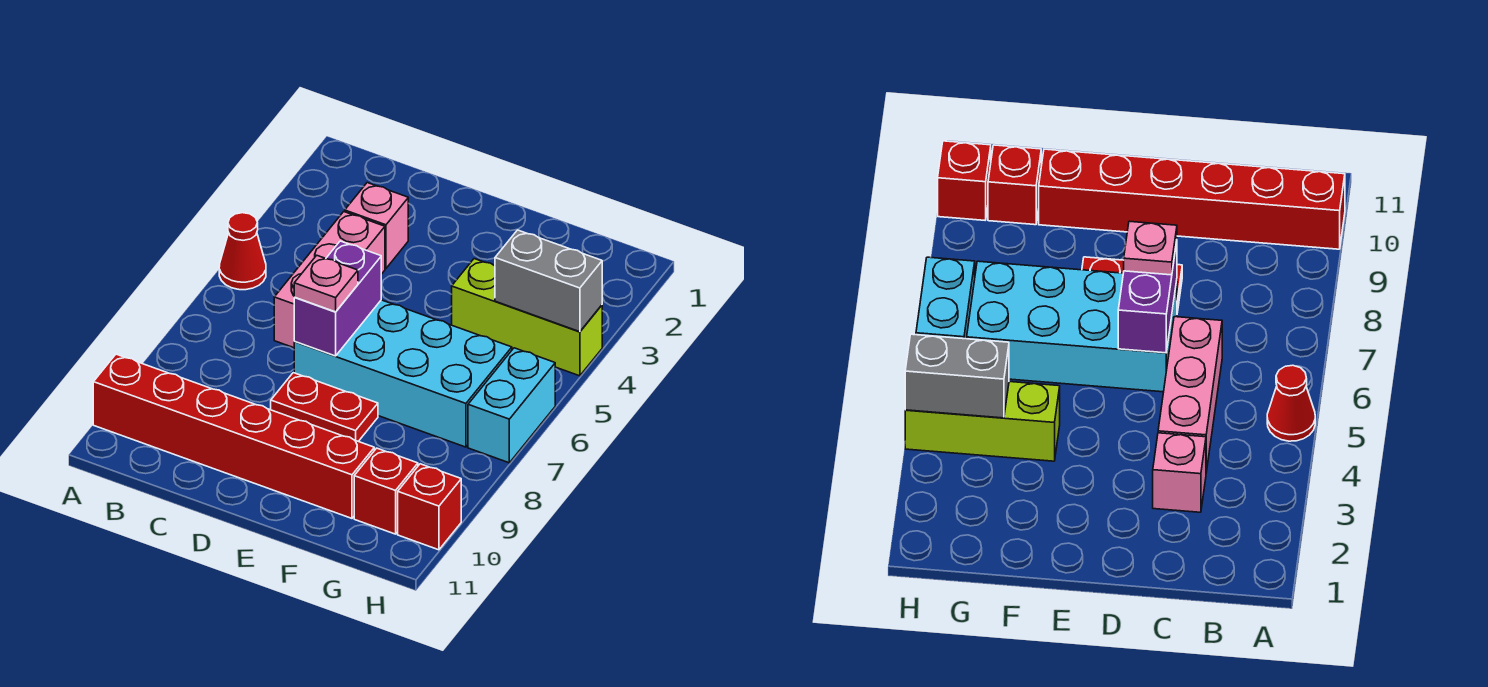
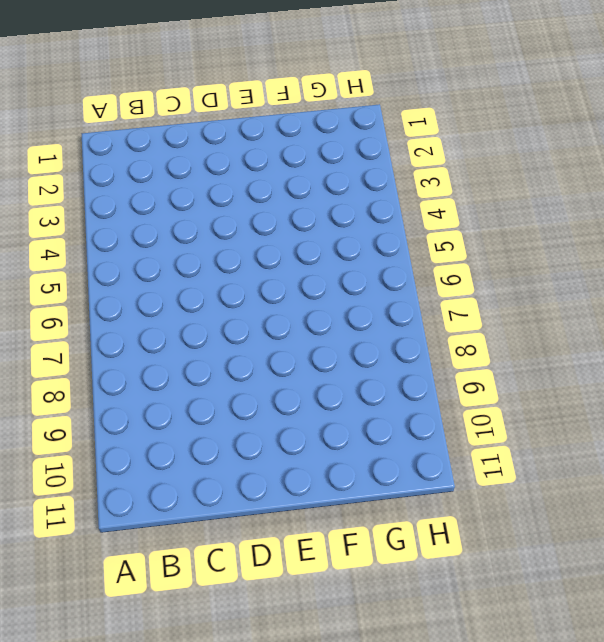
none -> red cone A5 level 1
none -> red brick A10:F10 level 1
none -> pink brick C3 level 1

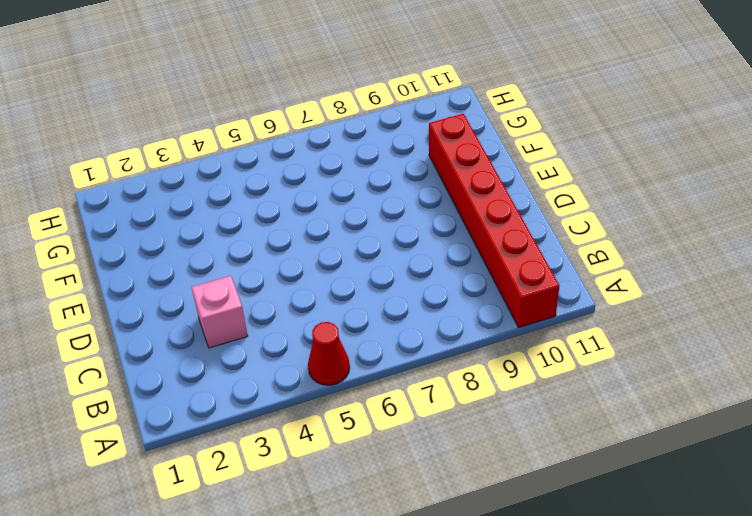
none -> pink brick C4:C6 level 1
none -> cyan brick D6:G7 level 1
none -> red plate D8:E8 level 1

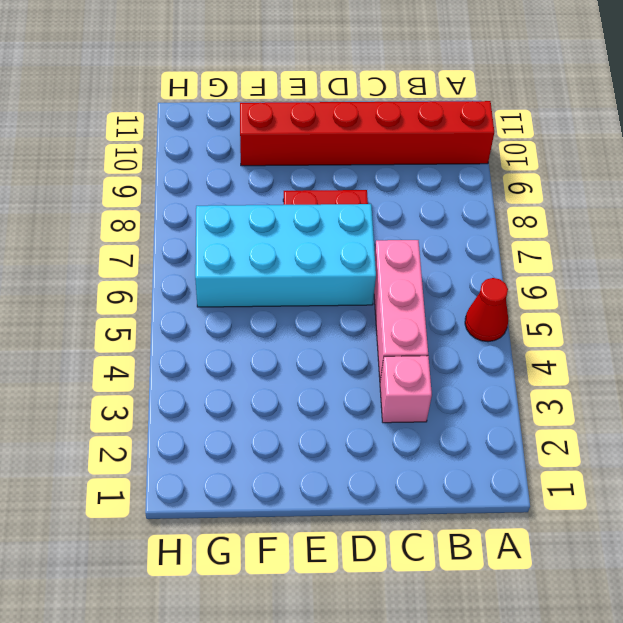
none -> lime brick F4:H4 level 1
none -> red brick G10 level 1
none -> cyan brick H6:H7 level 1

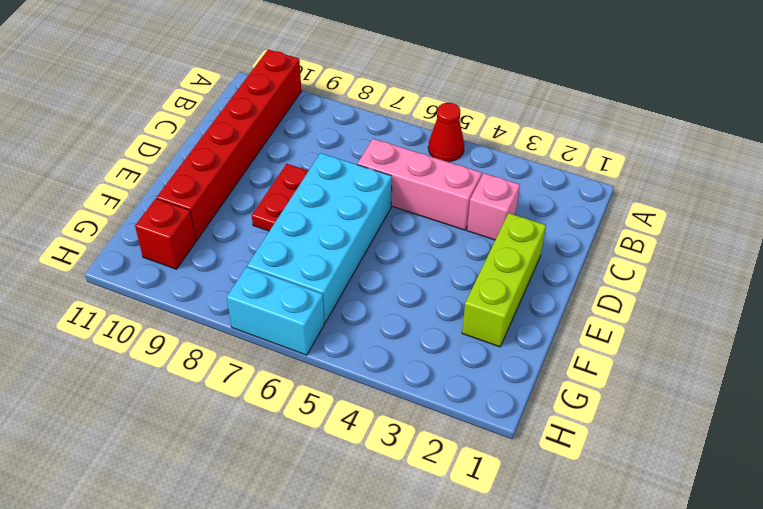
lime brick D2:F2 level 1 -> lime brick F4:H4 level 1
none -> red brick H10 level 1
none -> purple brick D6:D7 level 2
none -> grey brick G4:H4 level 2

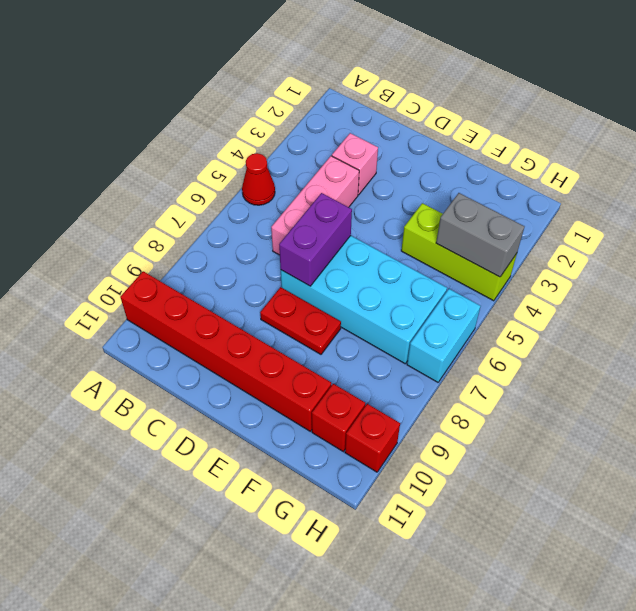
none -> pink plate D7 level 3

